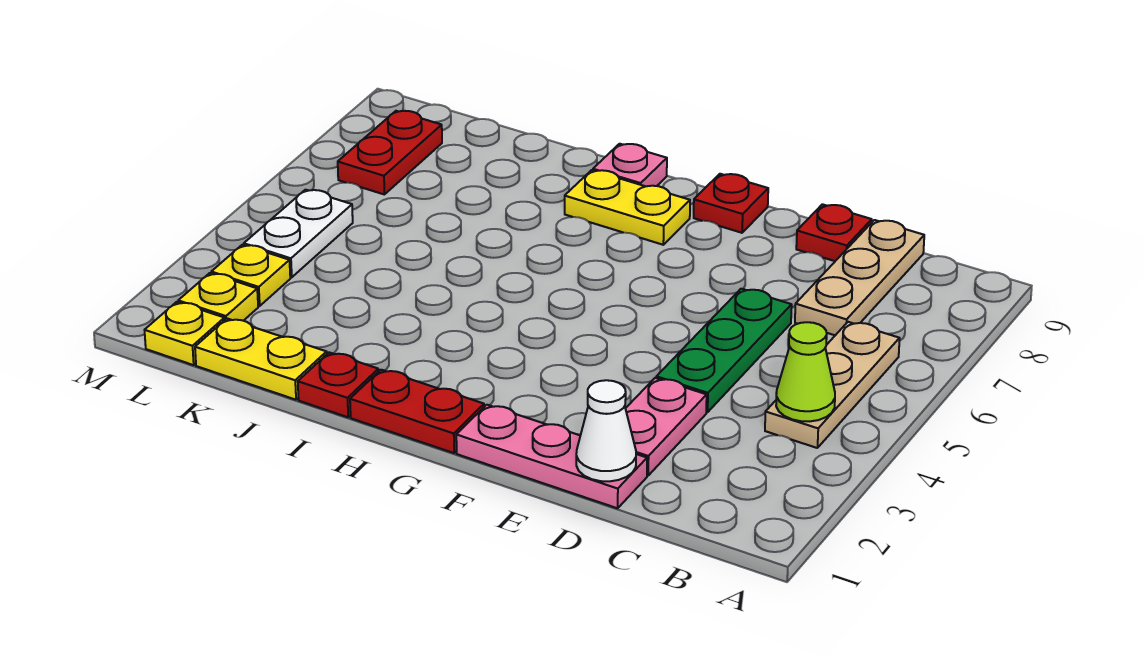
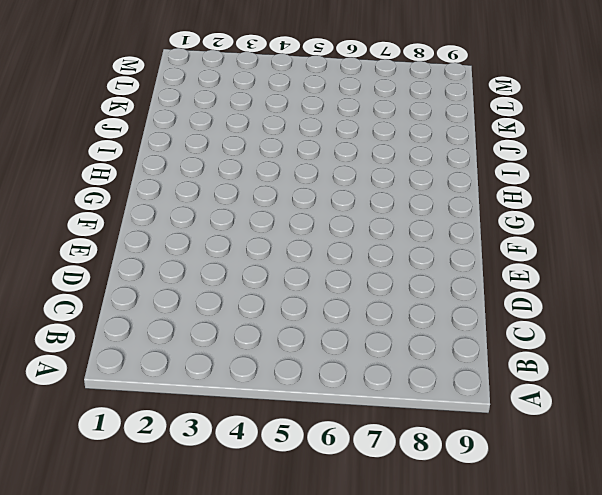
none -> tan plate B4:B6 level 1
none -> tan plate C7:C9 level 1
none -> pink plate D1:F1 level 1

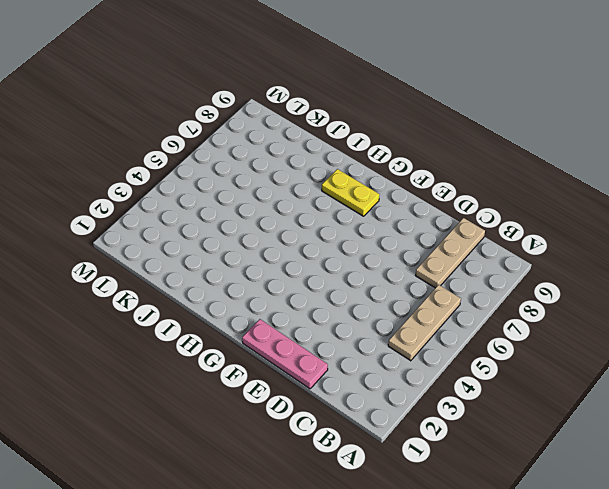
none -> pink plate D2:D3 level 1
none -> green plate D4:D6 level 1
none -> red plate D9 level 1

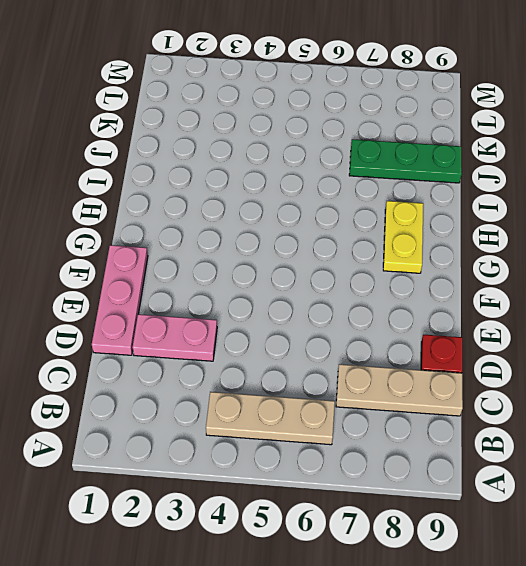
green plate J7:J9 level 1 -> green plate D4:D6 level 1
none -> red plate F9 level 1
none -> red plate G1:H1 level 1
none -> pink plate H9 level 1

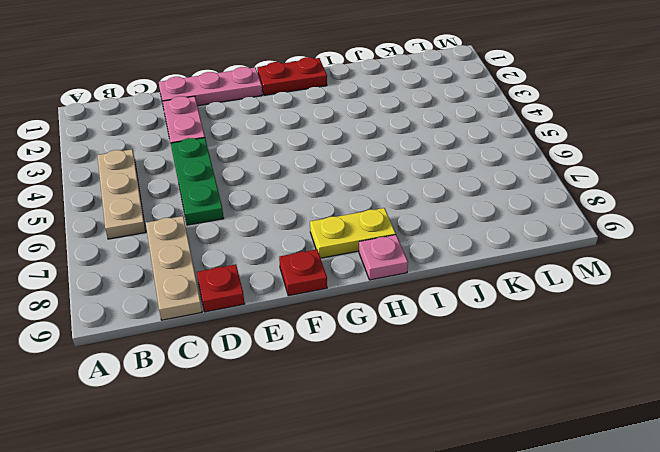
none -> red plate I1 level 1
none -> yellow plate J1:K1 level 1
none -> yellow plate L1 level 1

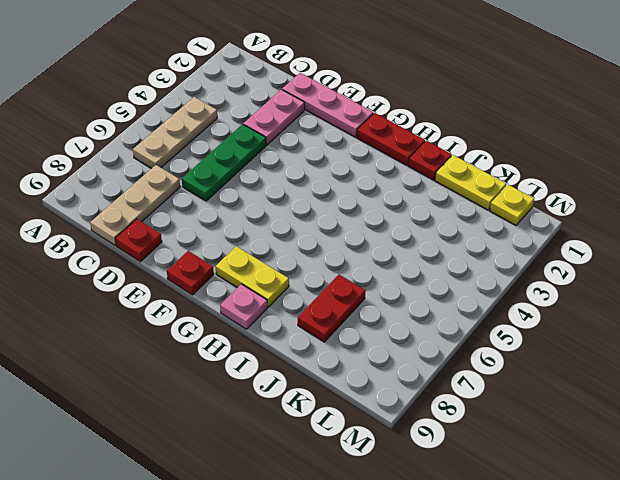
red plate J7:J8 level 1 -> red plate L7:L8 level 1
none -> yellow plate L2 level 1
none -> yellow plate L3 level 1
none -> white plate L4:L5 level 1

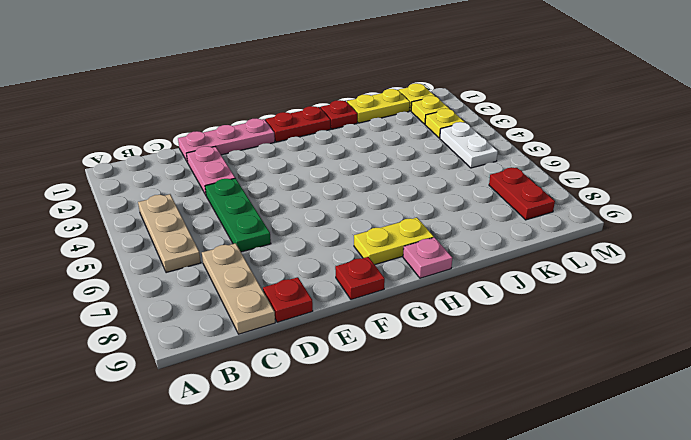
none -> lime cone B4 level 2
none -> white cone D1 level 2

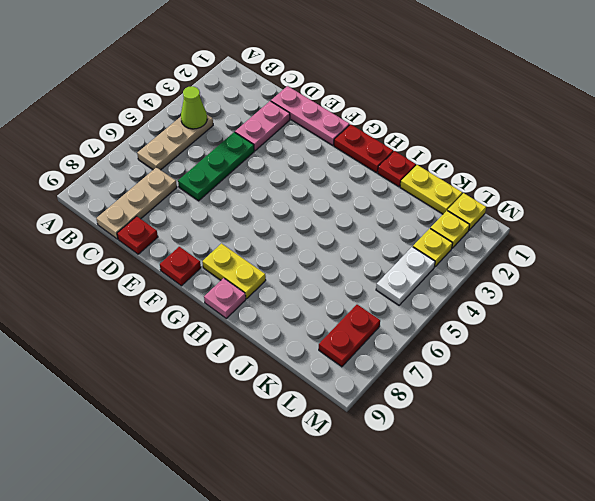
none -> white cone D1 level 2

